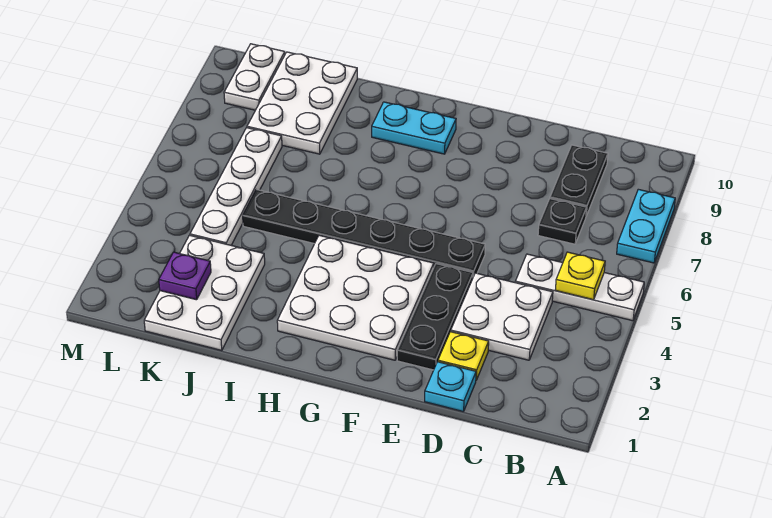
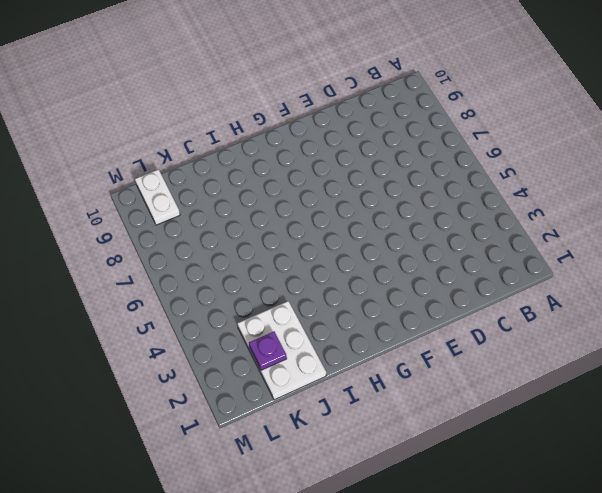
none -> white plate A5:C5 level 1
none -> cyan plate A7:A8 level 1
none -> white plate C3:D4 level 1

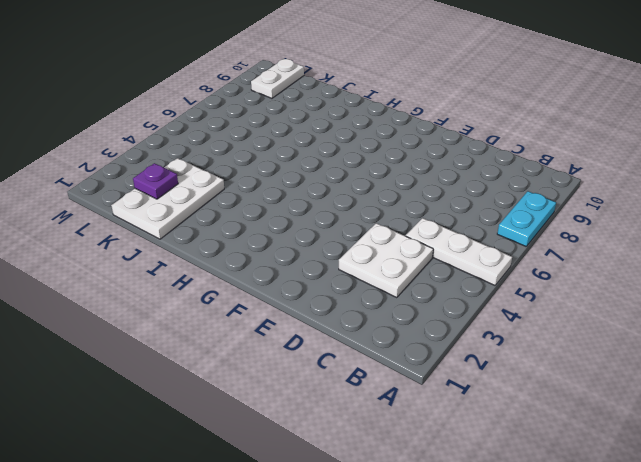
none -> black plate C7 level 1
none -> black plate C8:C9 level 1
none -> cyan plate D1 level 1

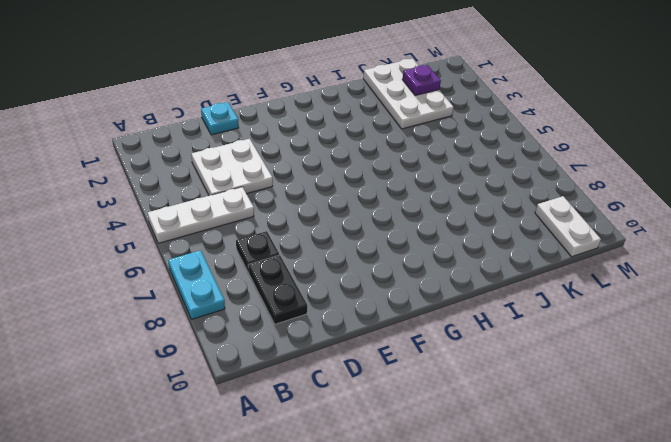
none -> yellow plate D2 level 1
none -> black plate E2:E4 level 1
none -> black plate E5:J5 level 1

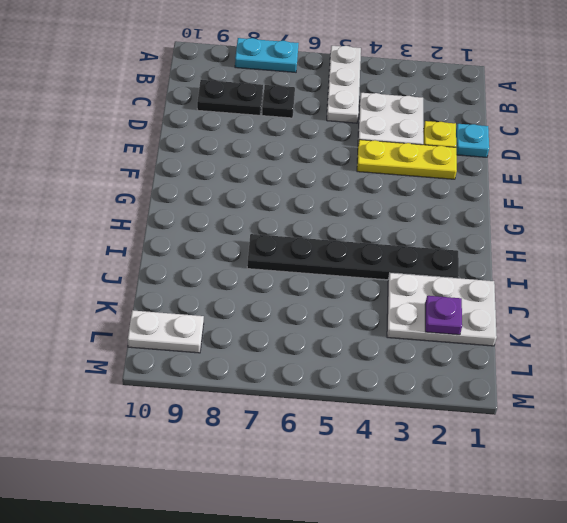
yellow plate E2:E4 level 1 -> black plate E2:E4 level 1
black plate I2:I7 level 1 -> black plate E5:J5 level 1
none -> white plate F2:H4 level 1
none -> cyan plate G9:H9 level 1
none -> white plate J8:K10 level 1

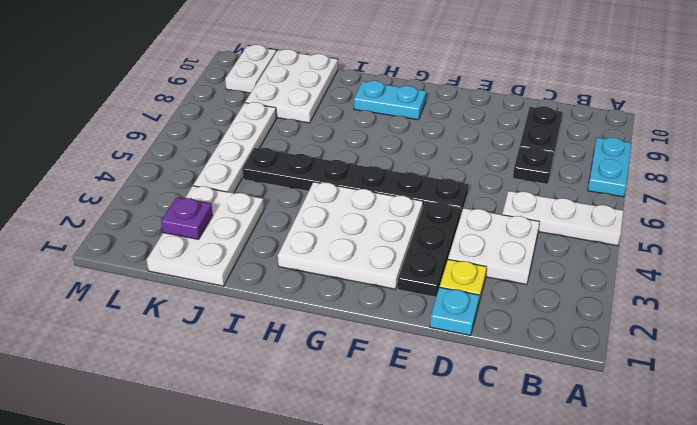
none -> yellow plate B5 level 2

